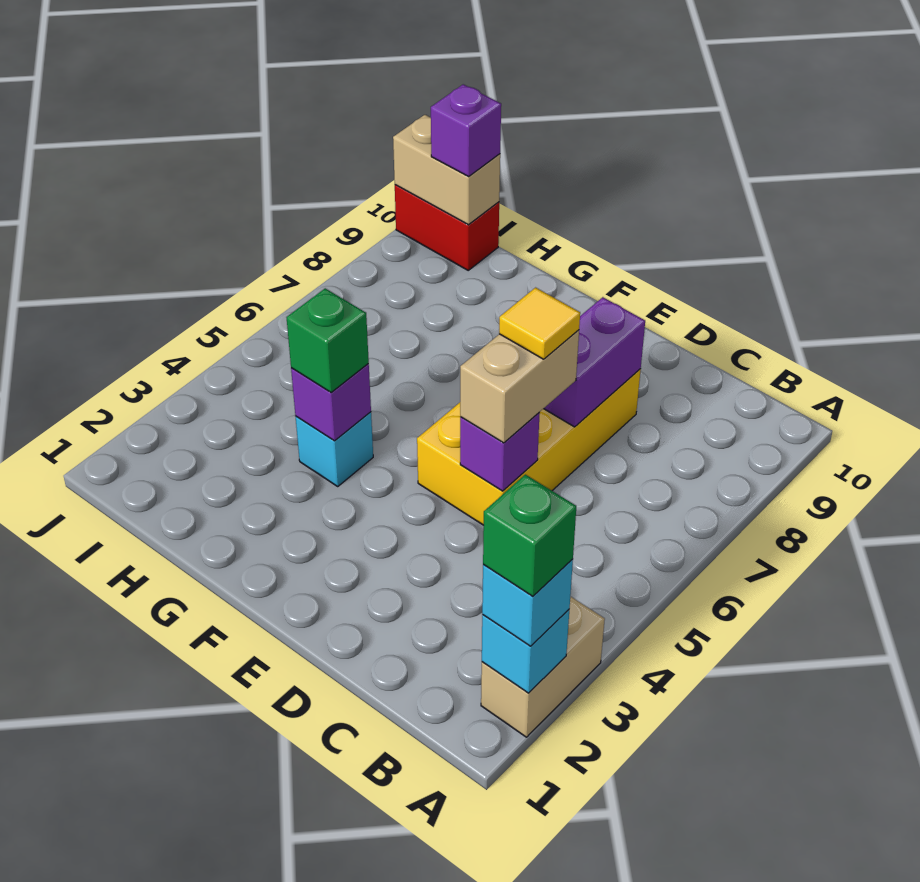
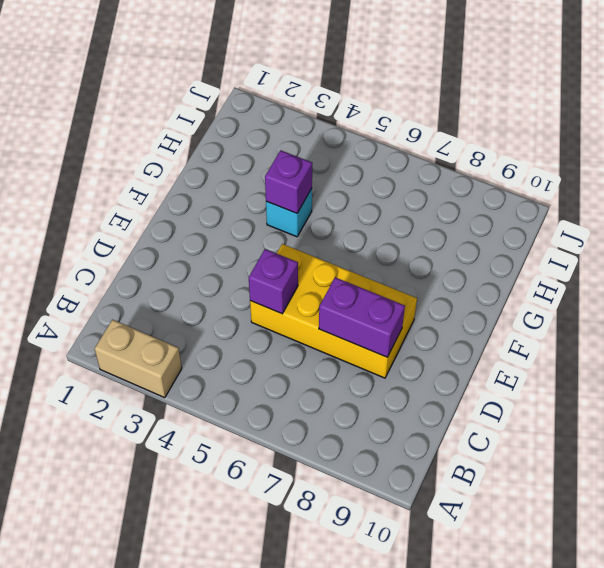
none -> red brick I10:J10 level 1
none -> cyan brick A2 level 2
none -> tan brick I10:J10 level 2

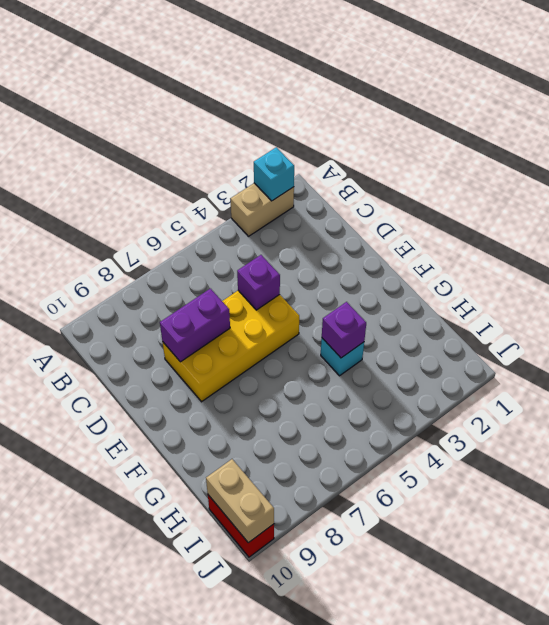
none -> cyan brick A2 level 3
none -> tan brick D5:D6 level 3
none -> green brick G4 level 3

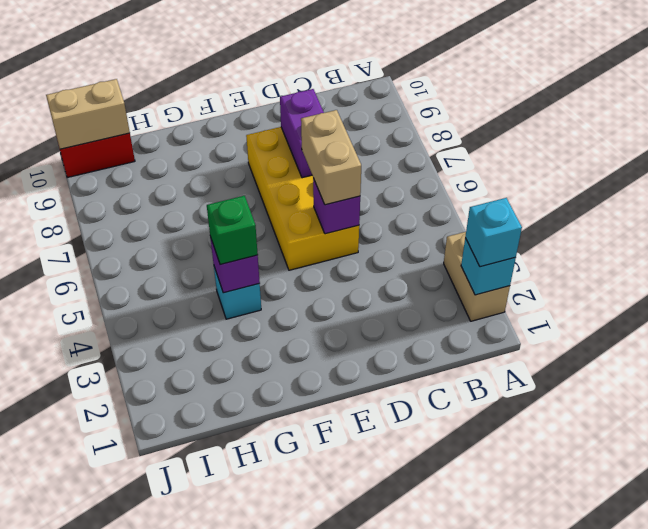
none -> purple brick I10 level 3
none -> green brick A2 level 4
none -> yellow tile D6 level 4

